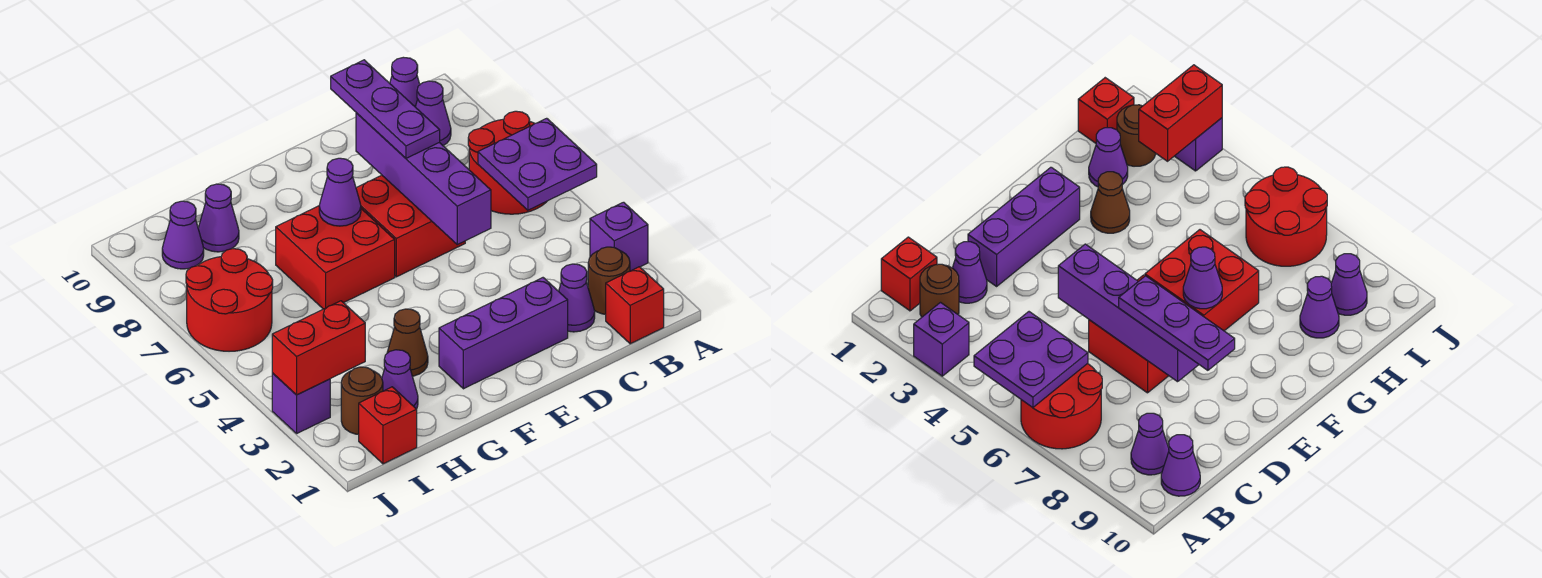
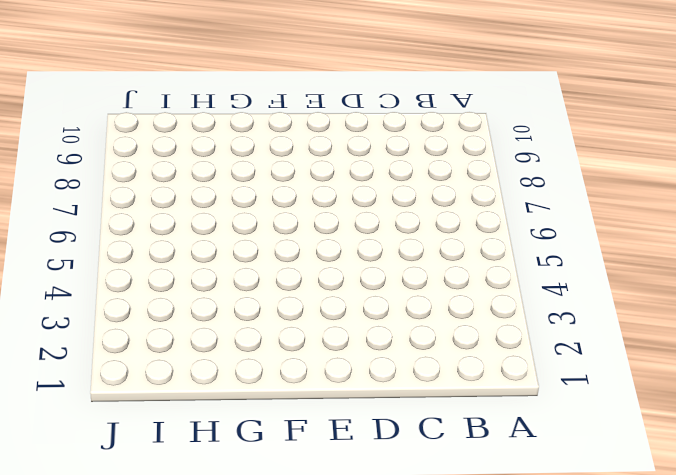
none -> purple brick A3 level 1
none -> red round brick A6:B7 level 1
none -> red brick B1 level 1

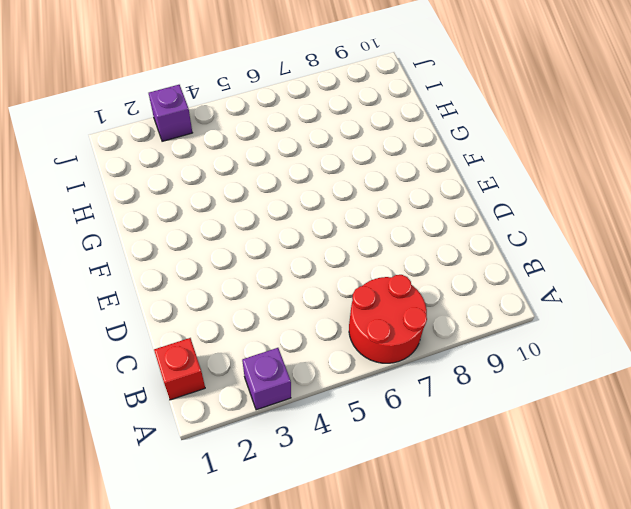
none -> brown round brick B2 level 1
none -> purple cone B9 level 1
none -> purple cone B10 level 1

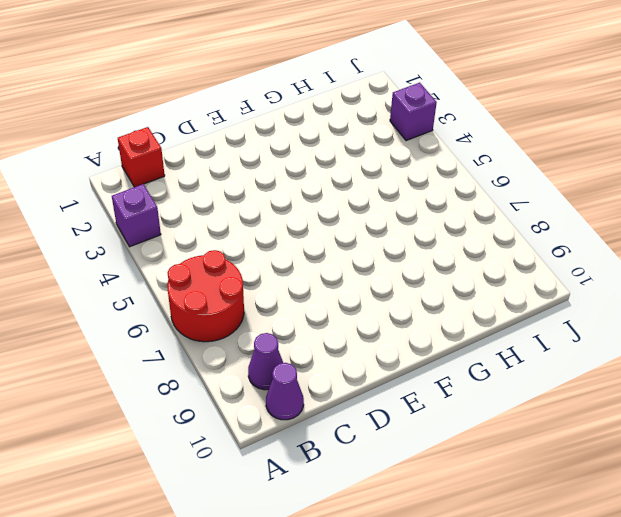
none -> brown round brick B2 level 1
none -> purple cone C2 level 1
none -> purple brick D2:F2 level 1

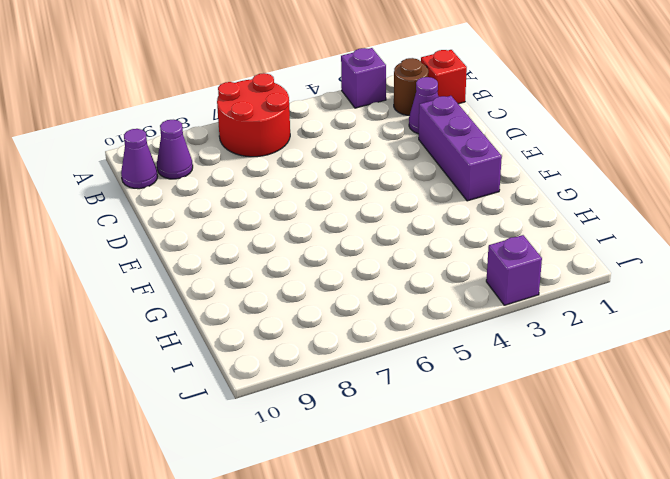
none -> red brick D6:E7 level 1
none -> red brick F6:G7 level 1
none -> brown cone G3 level 1

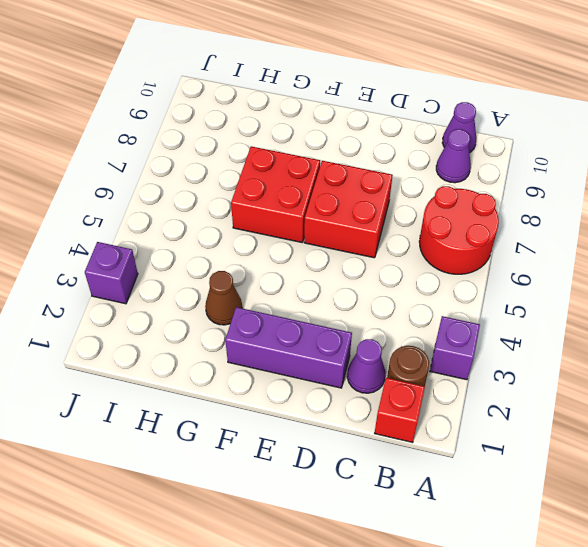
none -> purple cone H2 level 1
none -> purple cone H9 level 1
none -> red brick I1 level 1

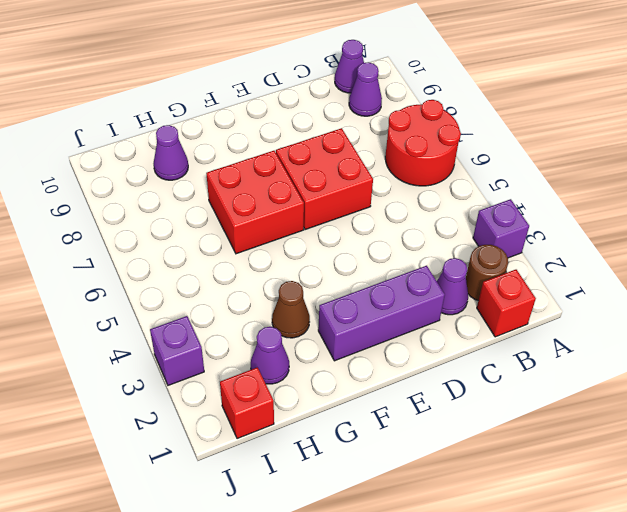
none -> brown round brick I2 level 1
none -> red round brick I6:J7 level 1
none -> purple cone I9 level 1

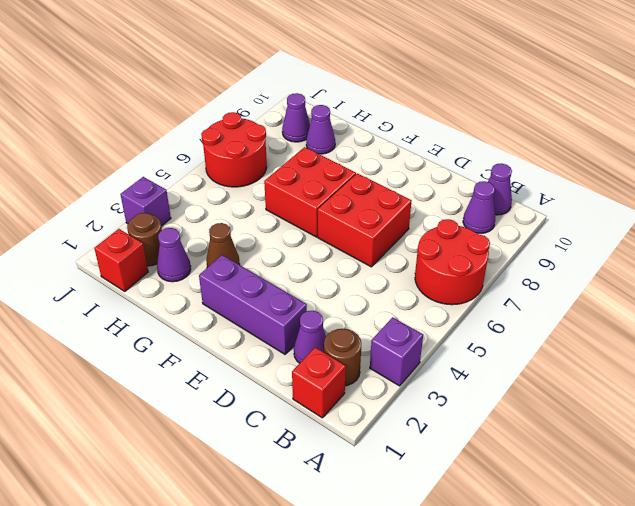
none -> purple plate A5:B6 level 2
none -> purple brick D5:D8 level 2
none -> purple cone F7 level 2

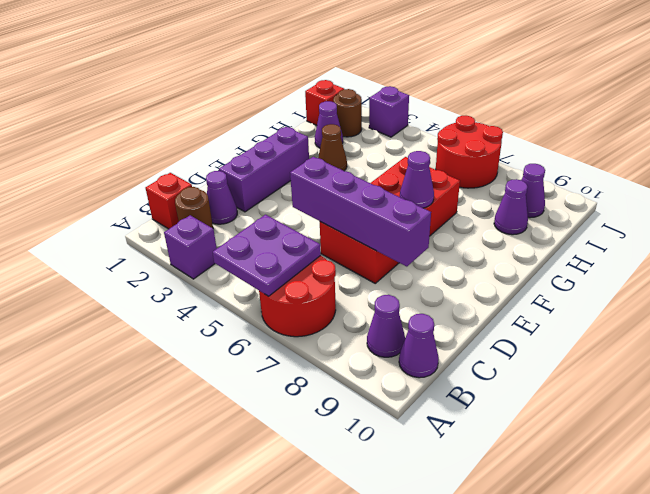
none -> red brick I3:J3 level 2
none -> purple plate D7:D9 level 3

